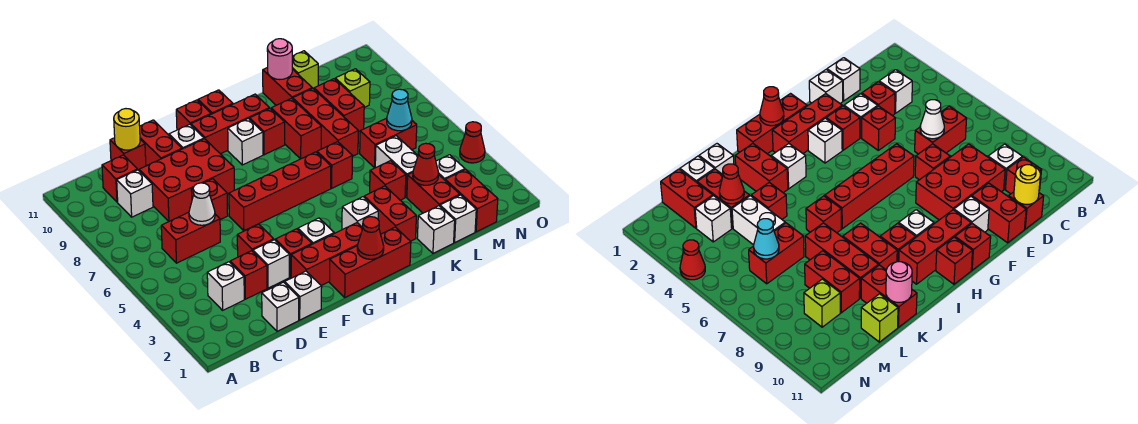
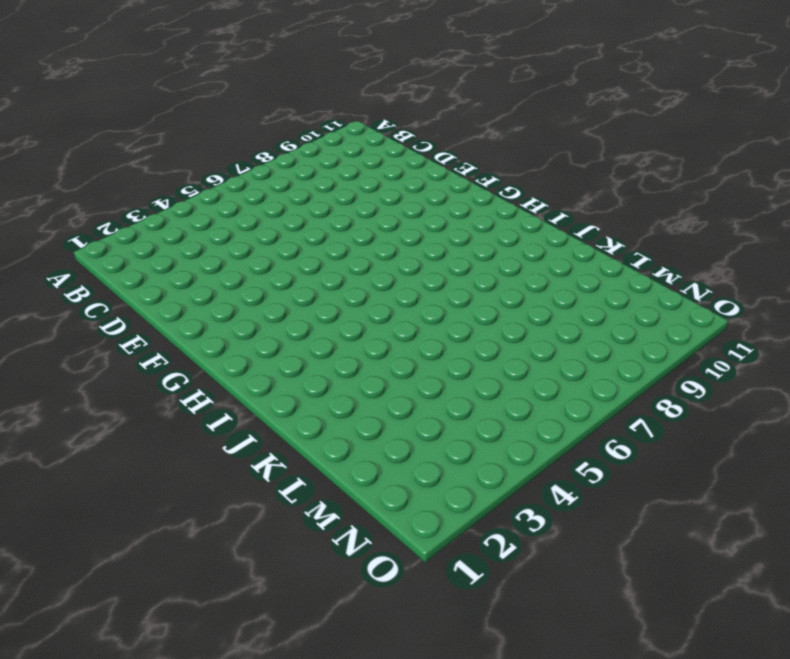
none -> white brick C3 level 1
none -> red brick C6:D6 level 1
none -> white brick C9 level 1
none -> red brick C10 level 1

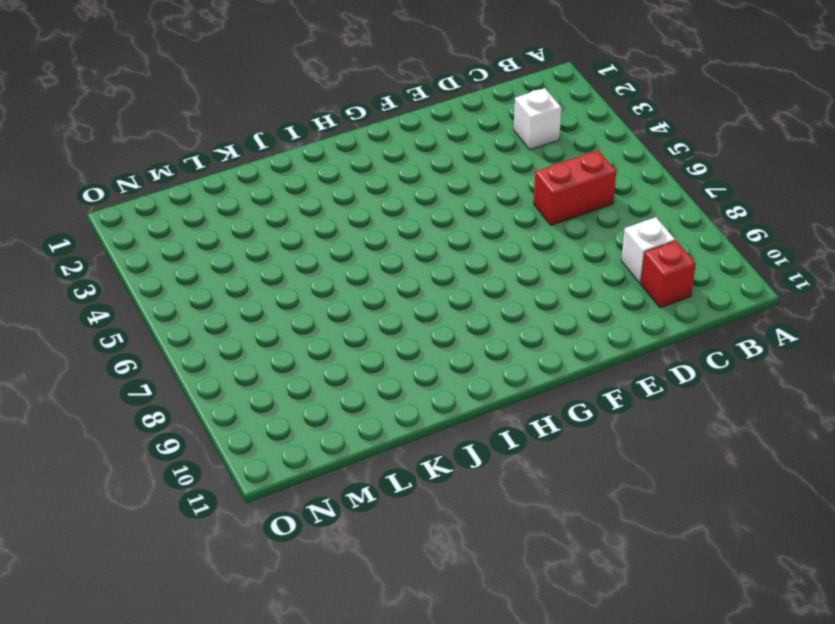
none -> white brick D1 level 1
none -> red brick D3 level 1
none -> red brick D8:F9 level 1
none -> red brick D11 level 1

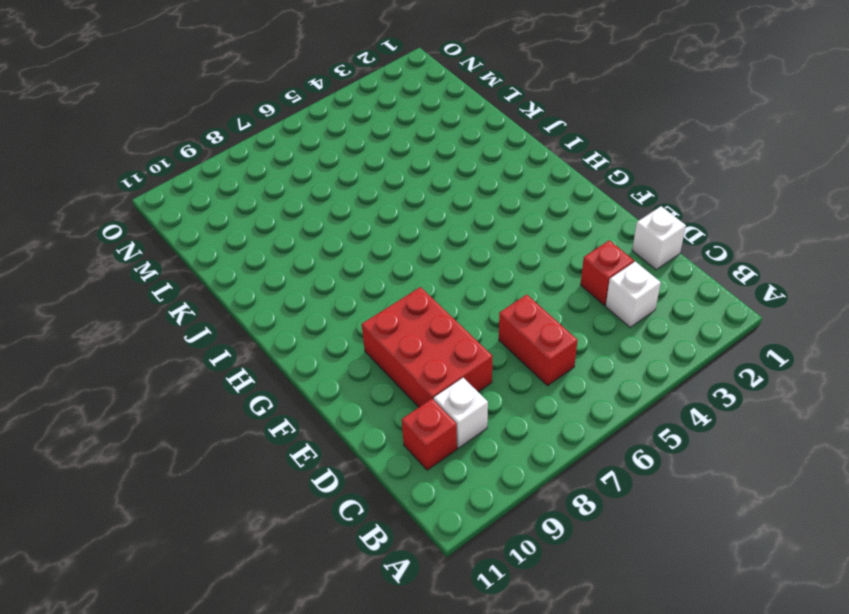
none -> red brick D11 level 1
none -> white brick E1 level 1
none -> white brick E3 level 1
none -> red brick E4 level 1

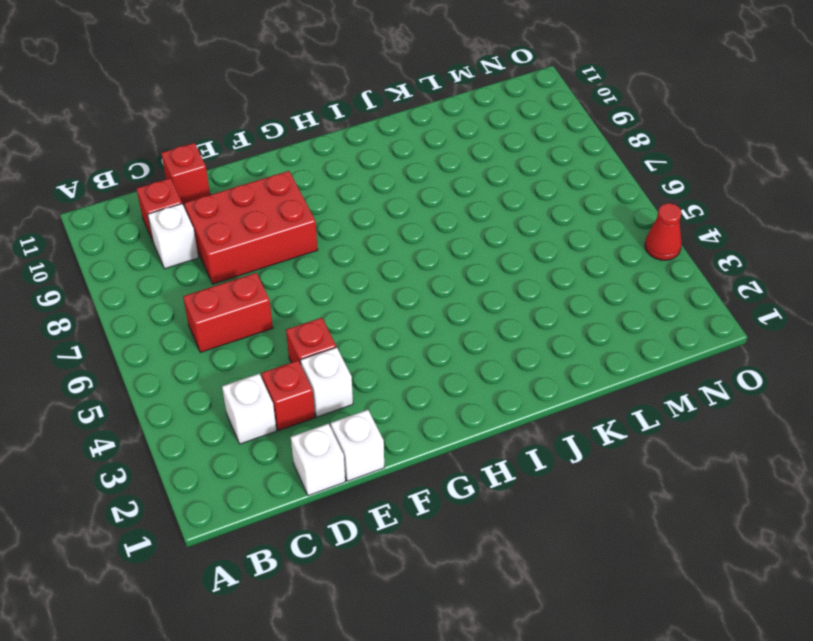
none -> red brick E7 level 1
none -> red brick E10:E11 level 1
none -> red brick F2:H2 level 1
none -> red brick F3 level 1

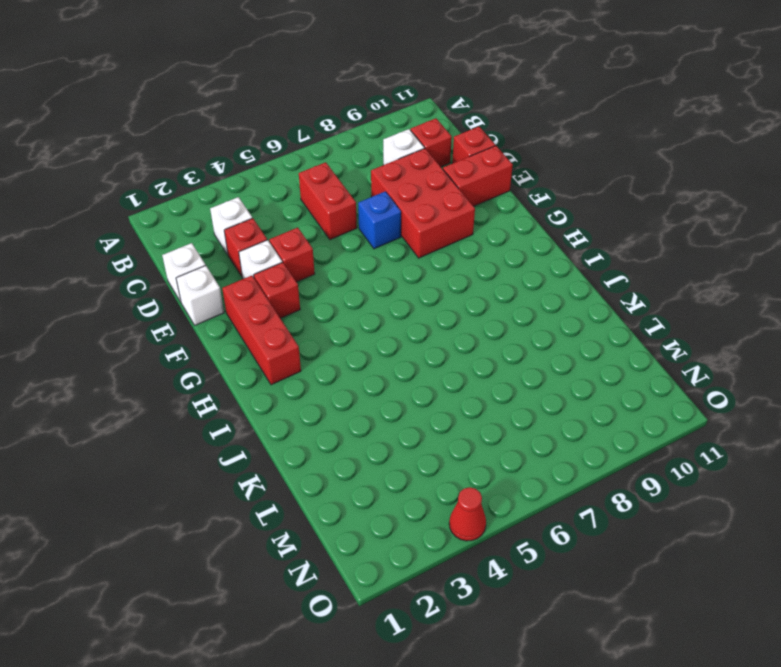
blue brick E7 level 1 -> red brick E7 level 1
none -> red brick F6:I6 level 1
none -> white brick F10 level 1
none -> red brick G1:I1 level 1
none -> white brick G3 level 1

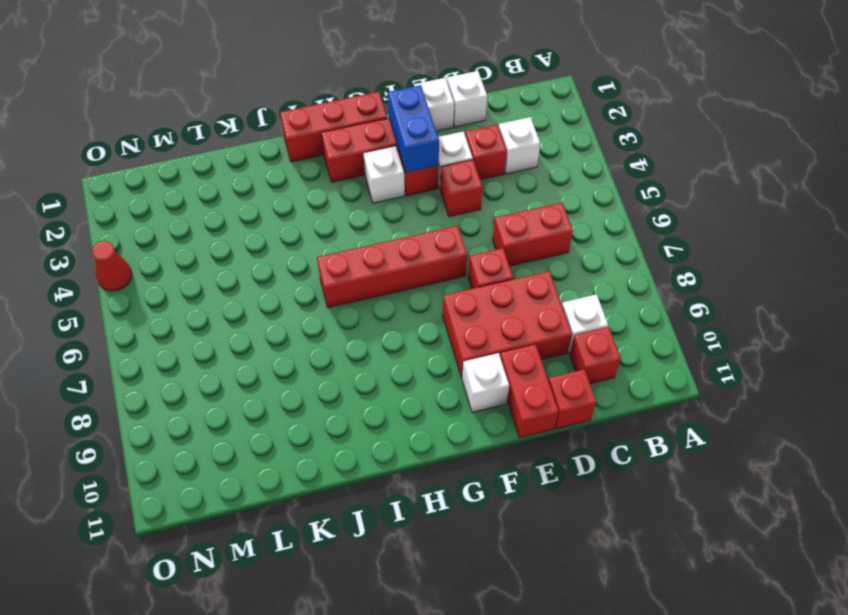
blue brick F2:F3 level 2 -> none
none -> red brick G10:I10 level 1
none -> red brick G11 level 1
none -> white brick H9 level 1
none -> red brick H11 level 1

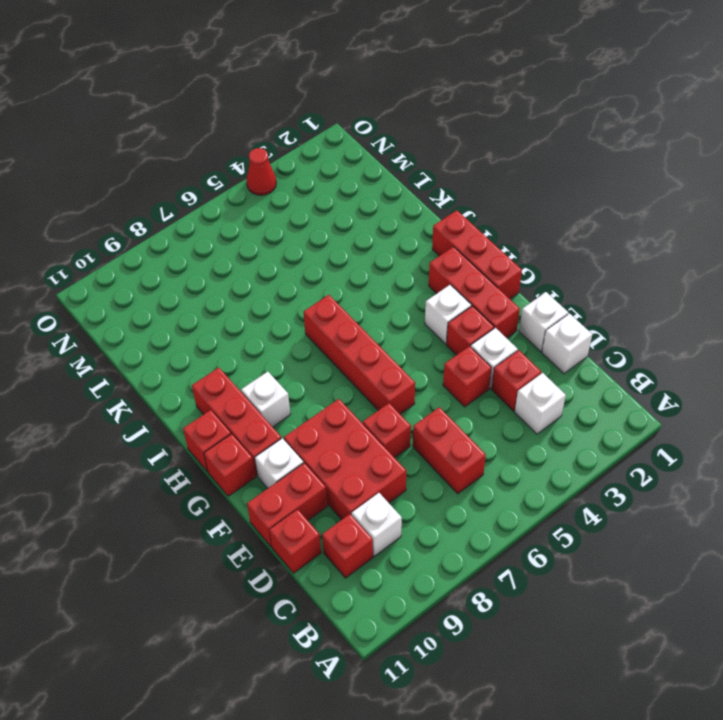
none -> white brick I3 level 1
none -> red brick I9 level 1
none -> red brick J2:J3 level 1
none -> red brick J6 level 1

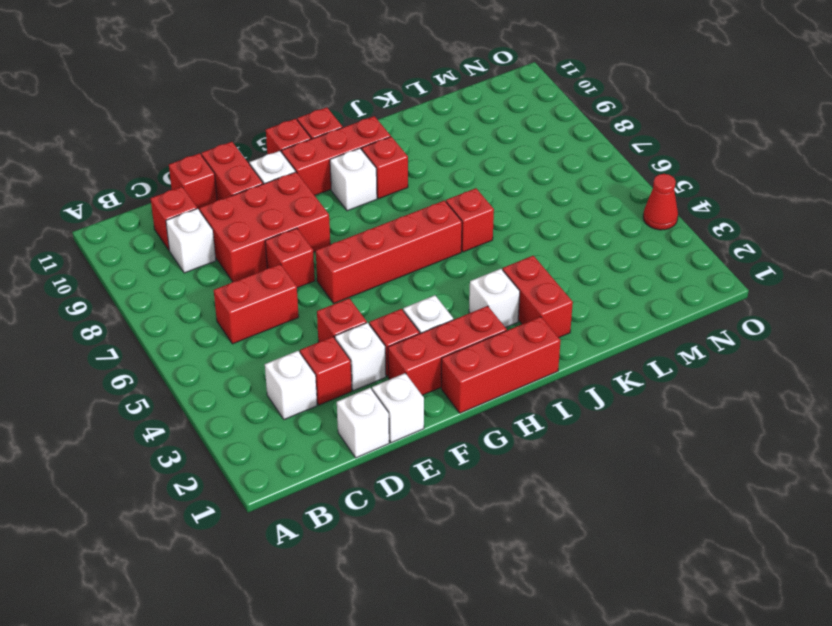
none -> red brick J8:J9 level 1
none -> white brick K1 level 1
none -> red brick K4 level 1
none -> red brick K7:K9 level 1

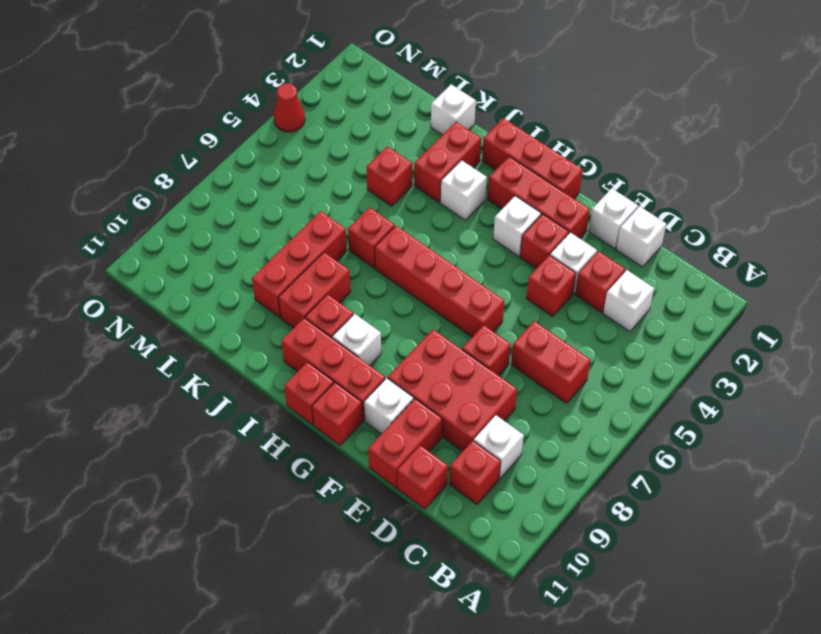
none -> red brick K10:K11 level 1
none -> white brick L1 level 1
none -> red brick L2:L3 level 1
none -> white brick L4:L5 level 1

